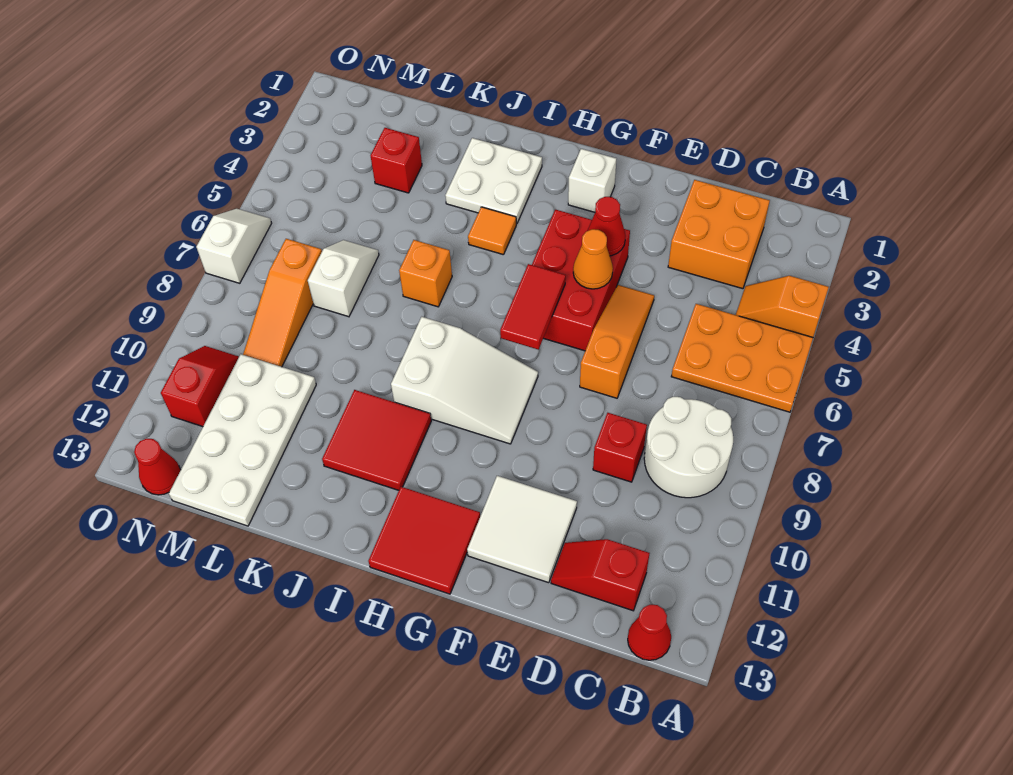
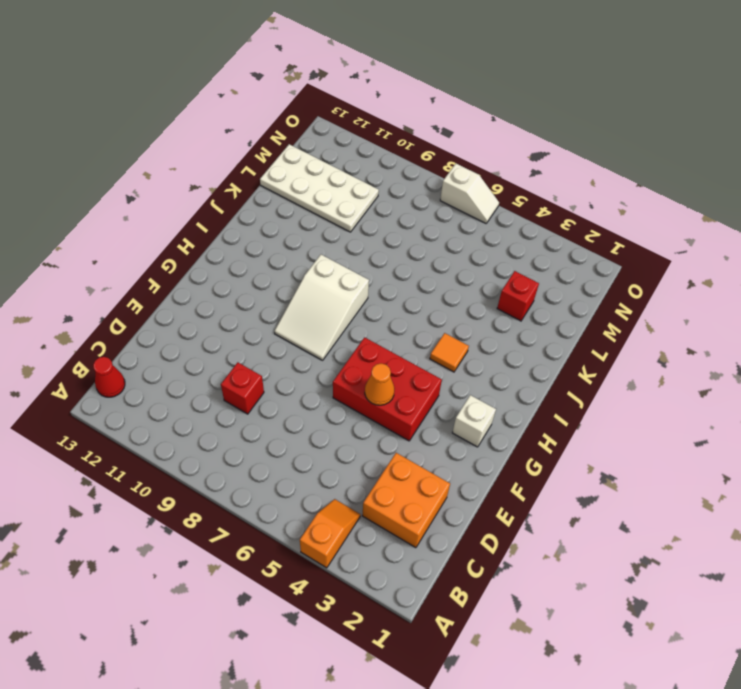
none -> orange plate A5:C6 level 1
none -> white round brick B8:C9 level 1
none -> red slope C12:D12 level 1 top C

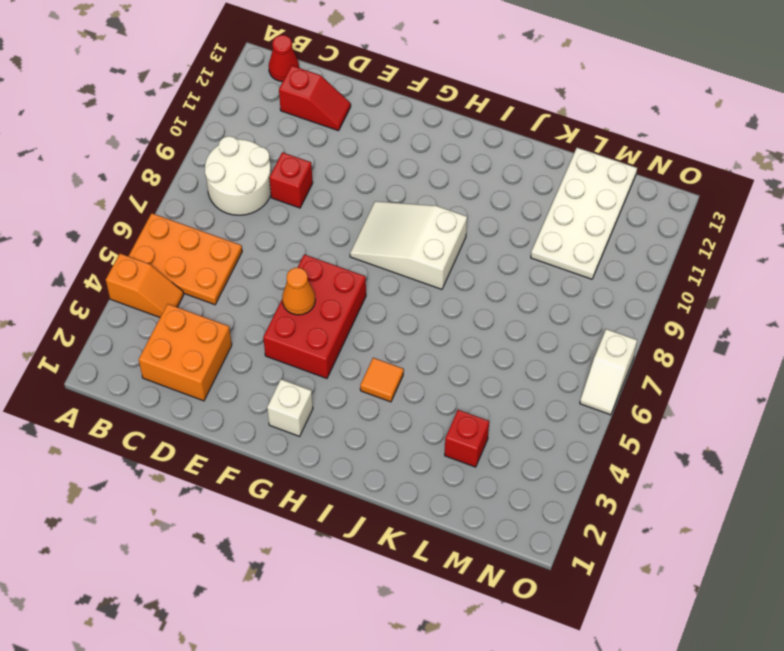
none -> orange slope E5:E7 level 1 top 7
none -> white tile E11:F12 level 1
none -> red tile G12:H13 level 1

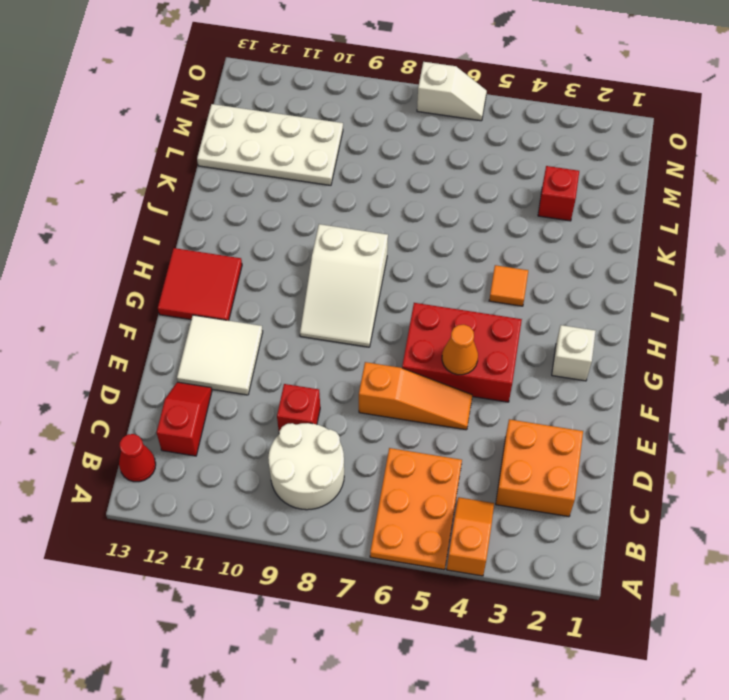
none -> white plate I2:J3 level 1
none -> red tile I10:J11 level 1
none -> orange brick J6 level 1

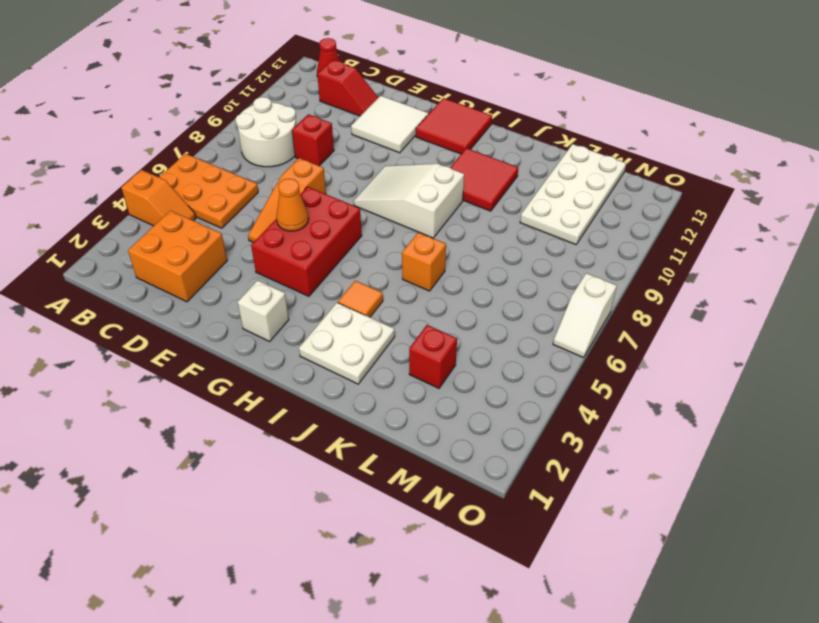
none -> white slope L6:L7 level 1 top 7
none -> orange slope M7:M9 level 1 top 7
none -> red slope N10:N11 level 1 top 11

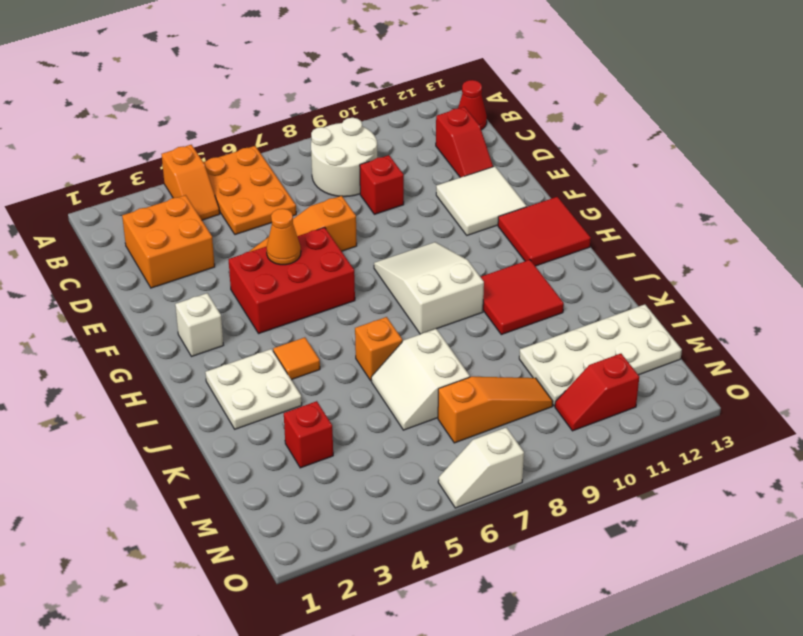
white slope K6:L7 level 1 top 7 -> white slope L6:L7 level 1 top 7
none -> red cone N13 level 1
none -> red cone F4 level 2
none -> red tile G6:G7 level 2

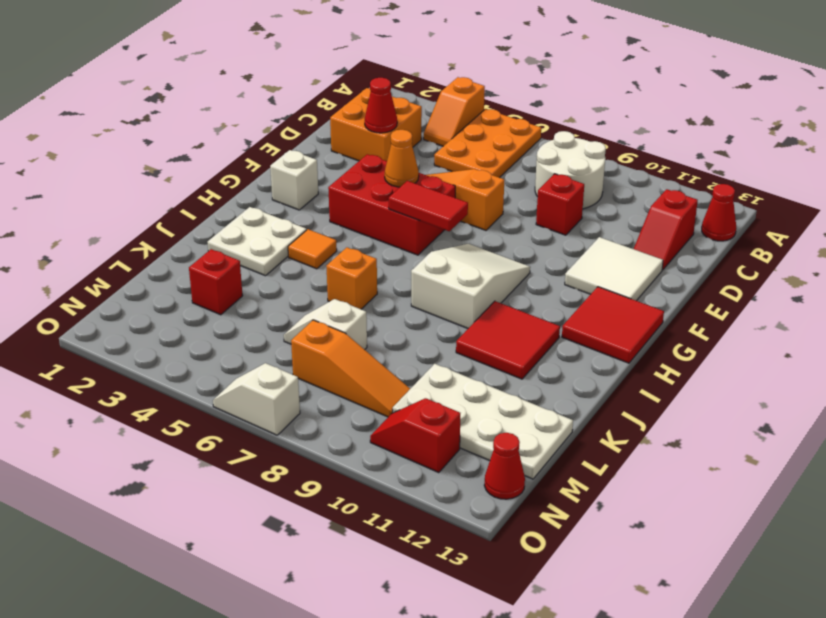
red cone D3 level 2 -> red cone F4 level 2

